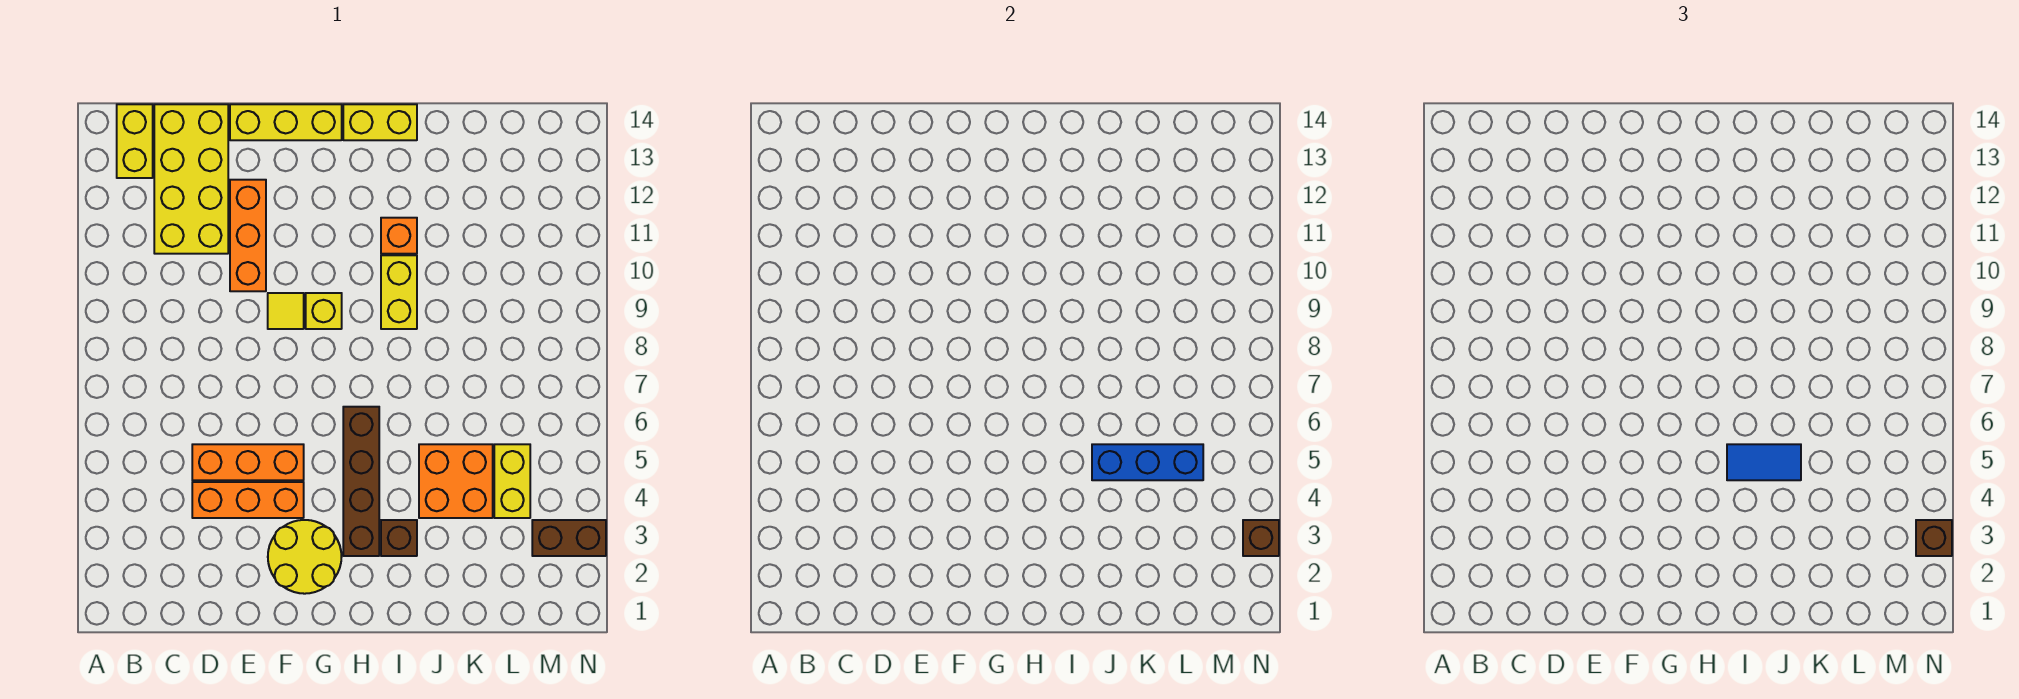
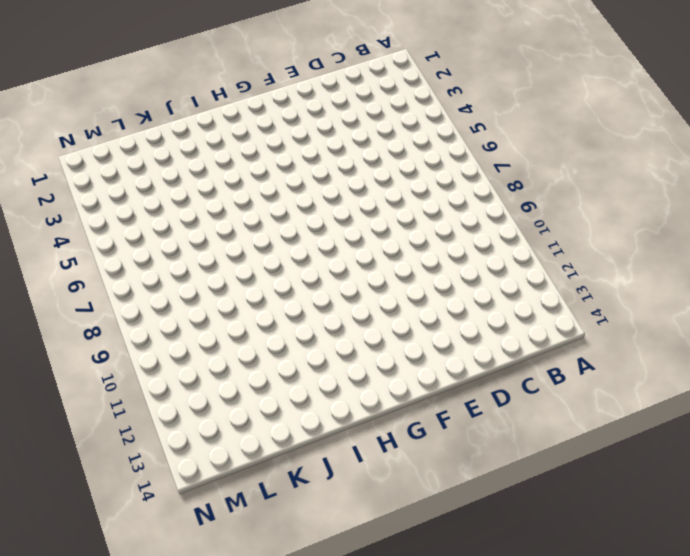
none -> yellow brick B13:B14 level 1
none -> yellow brick C11:D14 level 1
none -> orange brick D4:F4 level 1

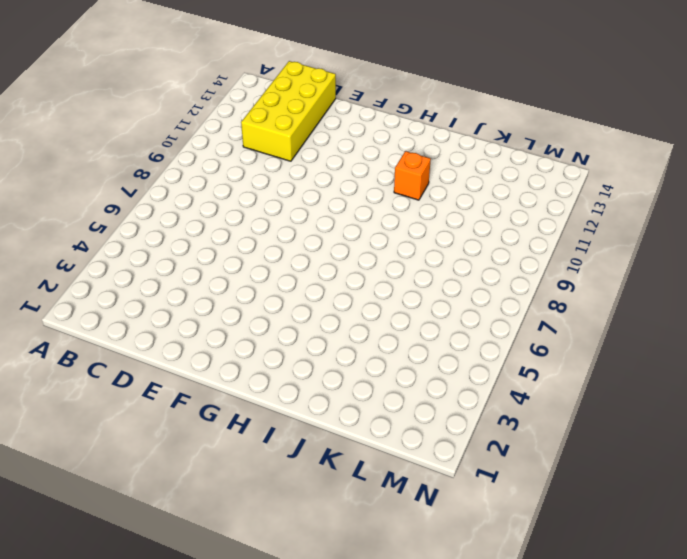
none -> yellow brick B13:B14 level 1
none -> orange brick D4:F4 level 1
none -> orange brick D5:F5 level 1

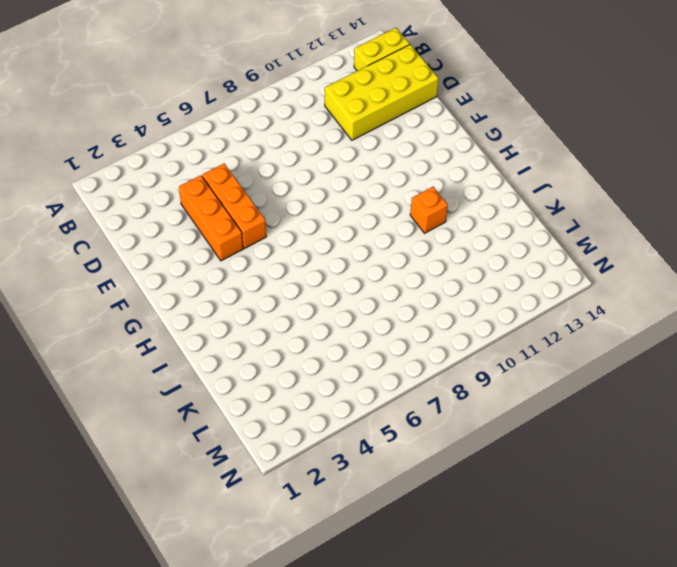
none -> orange brick E10:E12 level 1
none -> yellow brick E14:G14 level 1
none -> yellow round brick F2:G3 level 1

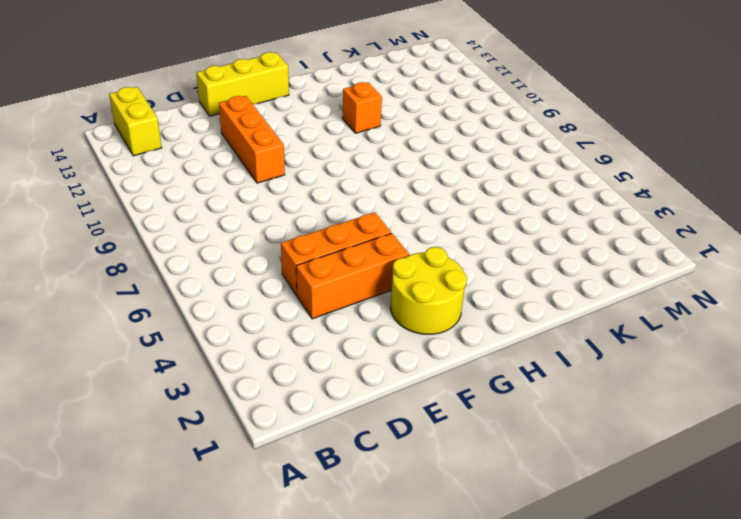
none -> yellow brick C11:D14 level 1
none -> yellow tile F9 level 1
none -> yellow brick G9 level 1

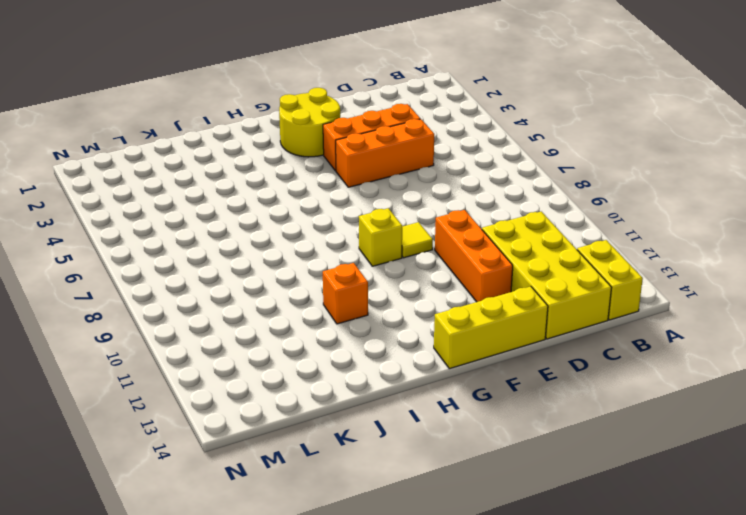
none -> brown brick H3:H6 level 1
none -> yellow brick H14:I14 level 1
none -> brown brick I3 level 1

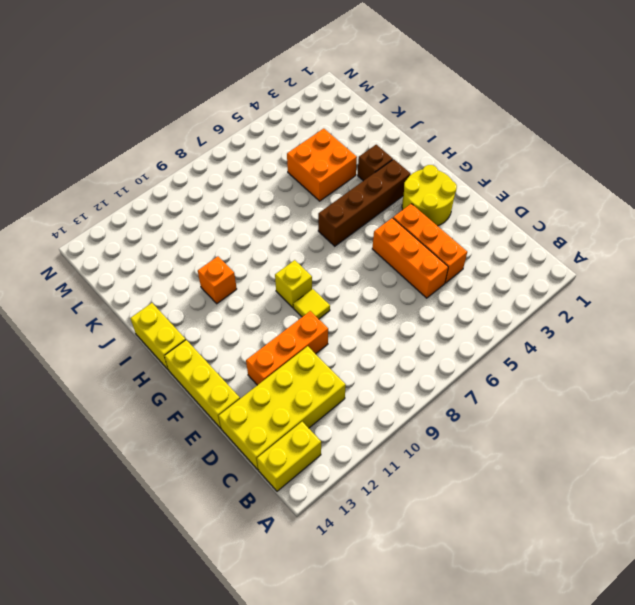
none -> yellow brick I9:I10 level 1
none -> yellow brick L4:L5 level 1
none -> brown brick M3:N3 level 1

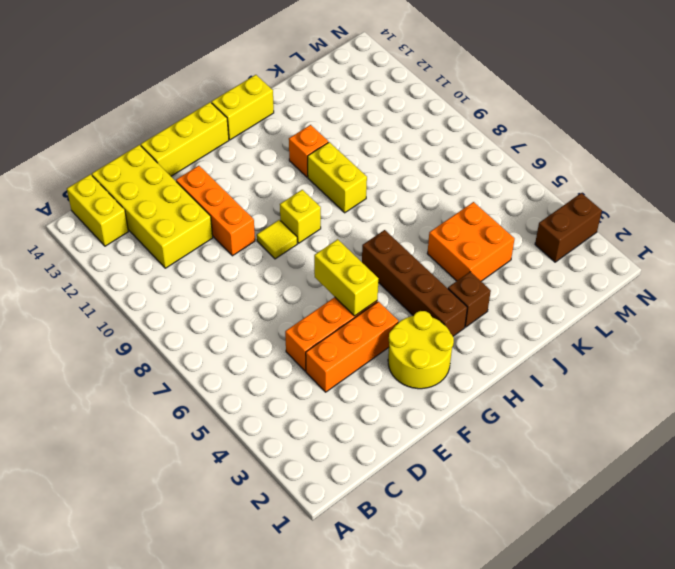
yellow brick F5:F6 level 2 -> yellow brick L4:L5 level 1
none -> blue brick J5:L5 level 2
none -> brown brick N3 level 2
none -> blue tile I5:J5 level 3

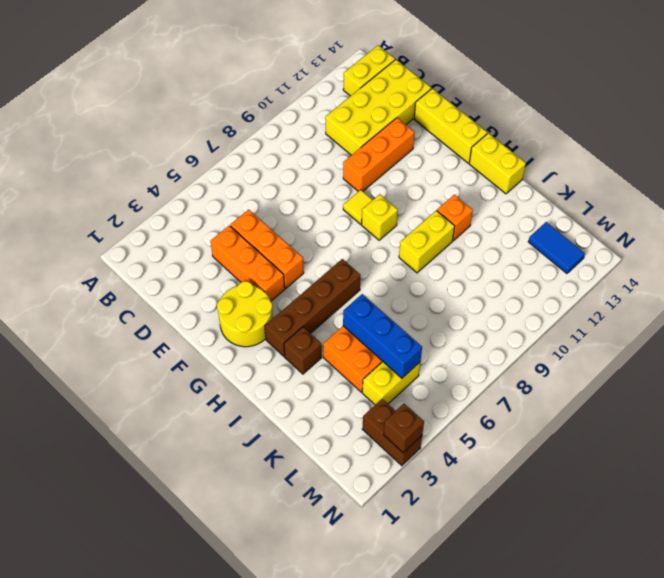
blue tile L13:M13 level 1 -> blue tile I5:J5 level 3
none -> brown brick N3 level 3

